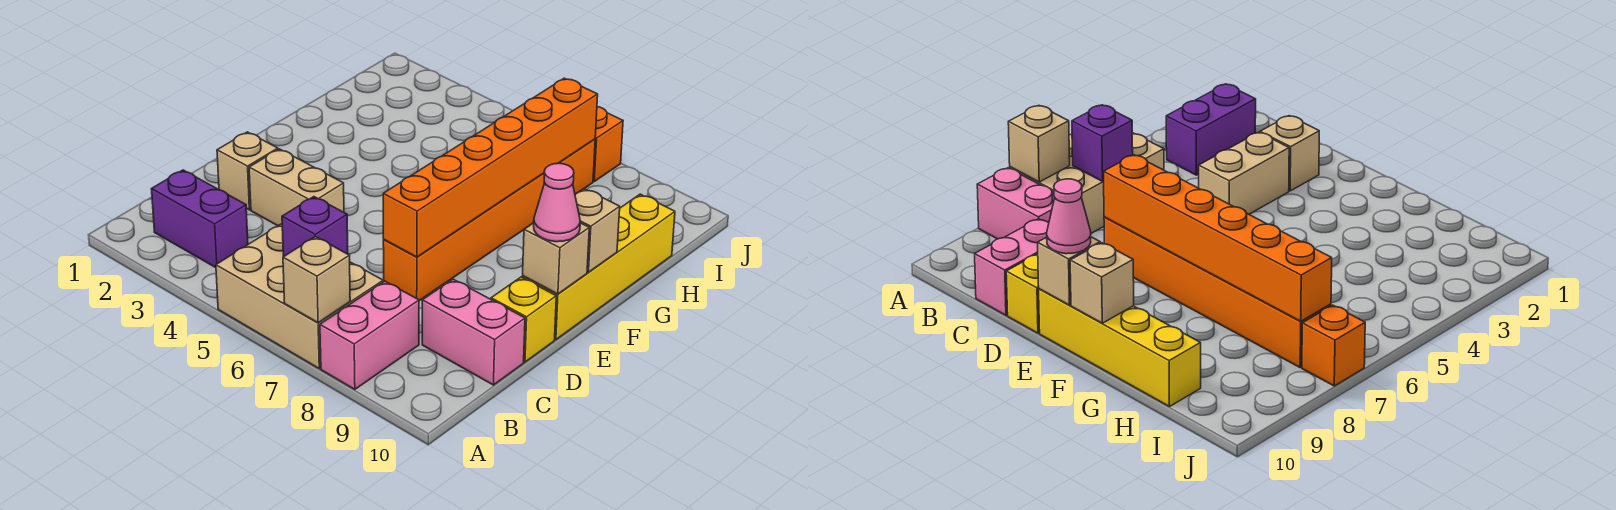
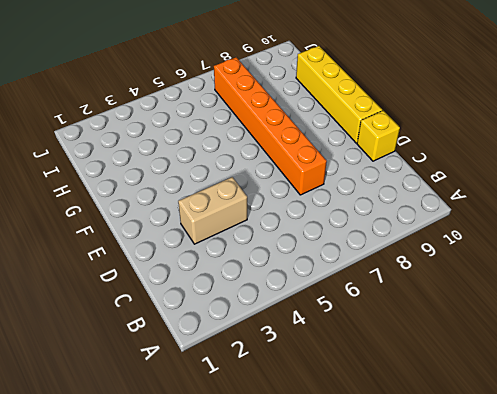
none -> tan brick A5:B7 level 1
none -> pink brick A8:B8 level 1
none -> purple brick B2:B3 level 1

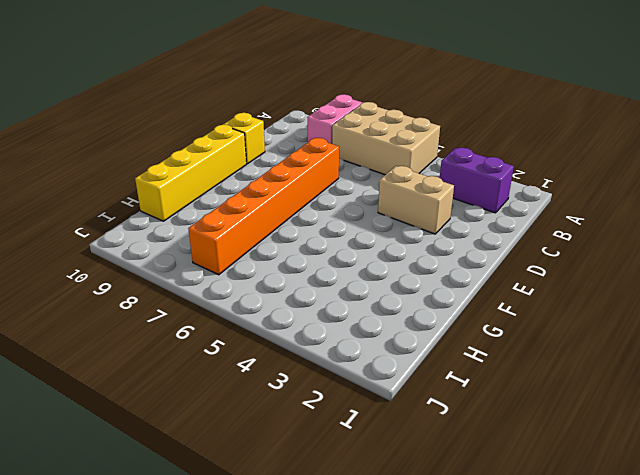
none -> pink brick C9:C10 level 1
none -> tan brick D2 level 1
none -> orange brick J7 level 1

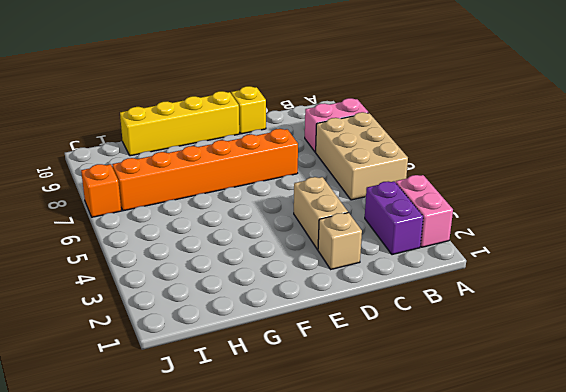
pink brick A2:A3 level 1 -> pink brick C9:C10 level 1
none -> tan brick A7 level 2
none -> purple brick B6 level 2
none -> orange brick D7:I7 level 2

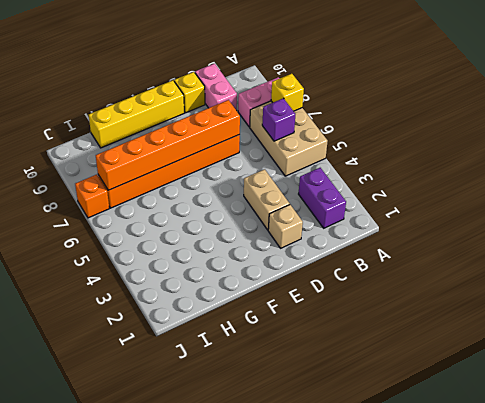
yellow brick A7 level 2 -> tan brick A7 level 2
none -> tan brick E10 level 2
none -> tan brick F10 level 2
none -> pink cone E10 level 3

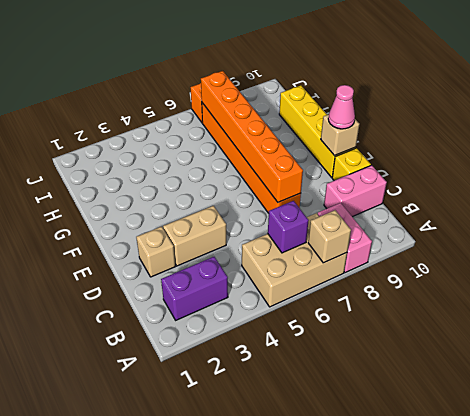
none -> tan brick F10 level 2

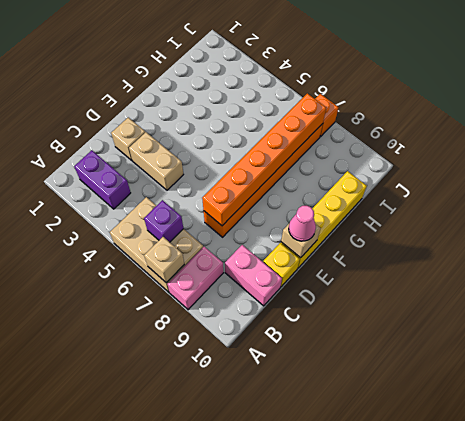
none -> tan brick F10 level 2

